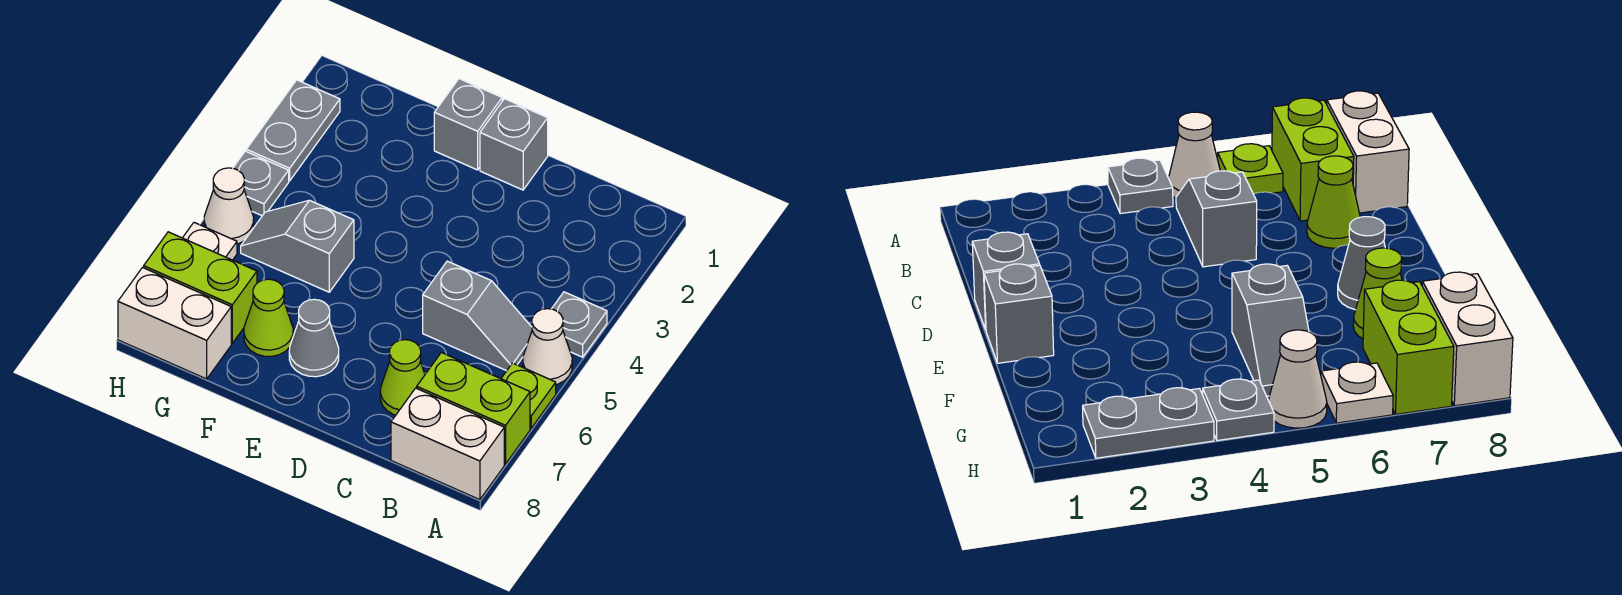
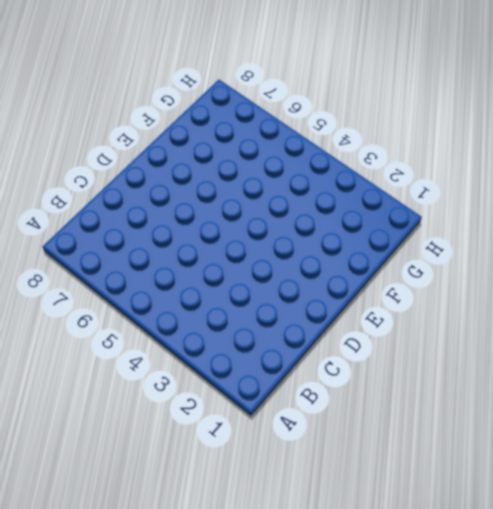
none -> grey plate A4 level 1
none -> white cone A5 level 1
none -> lime plate A6 level 1

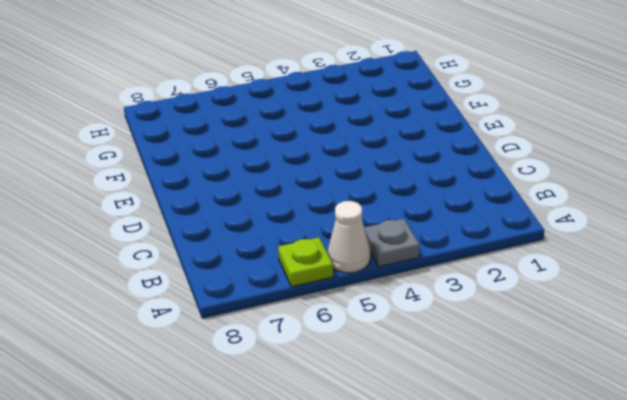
none -> lime brick A7:B7 level 1
none -> white brick A8:B8 level 1
none -> grey slope B5:C5 level 1 top C

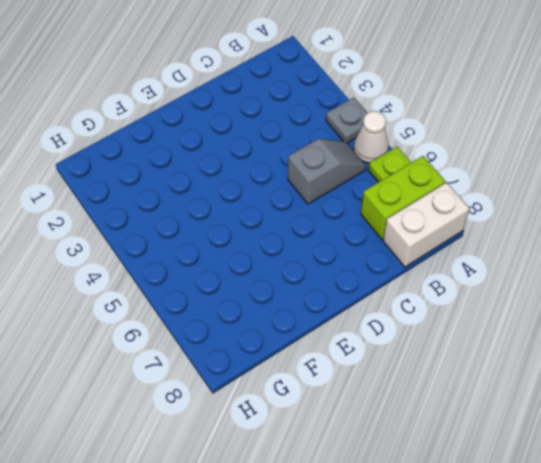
none -> lime cone C7 level 1
none -> grey brick D1 level 1
none -> grey brick E1 level 1

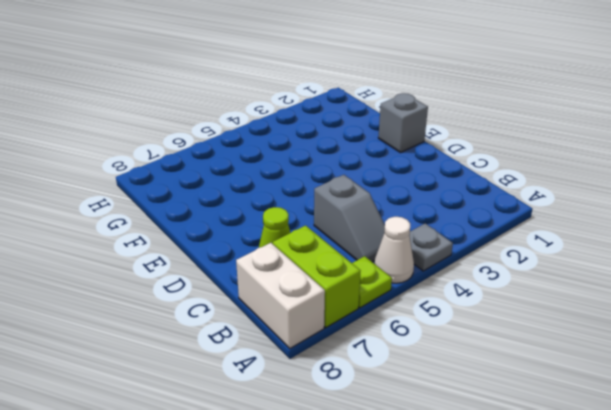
none -> grey brick D1 level 1
none -> grey cone E7 level 1
none -> grey slope F5:G5 level 1 top F

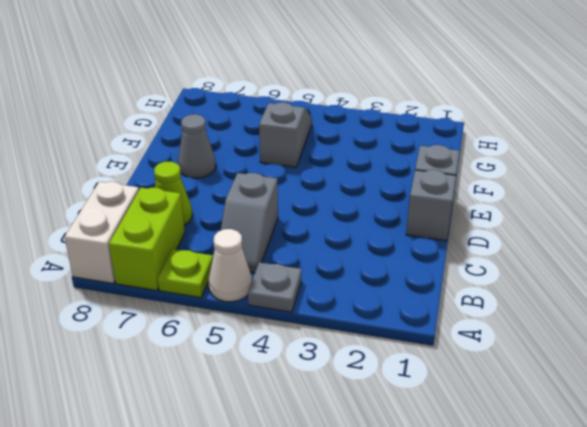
none -> lime cone F7 level 1
none -> lime brick G7:H7 level 1
none -> white brick G8:H8 level 1

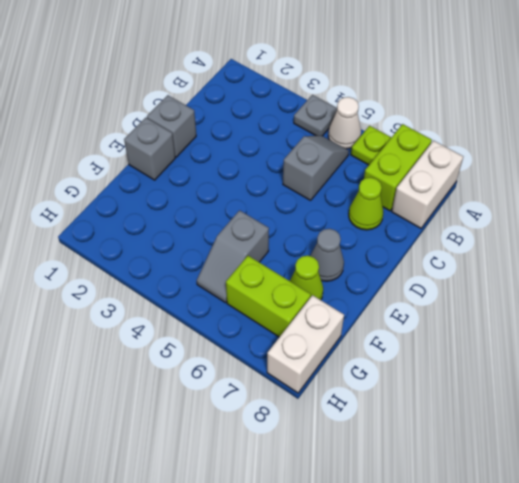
lime brick G6:G7 level 1 -> lime brick G7:H7 level 1
none -> grey plate H2:H3 level 1
none -> grey plate H4 level 1
none -> white cone H5 level 1

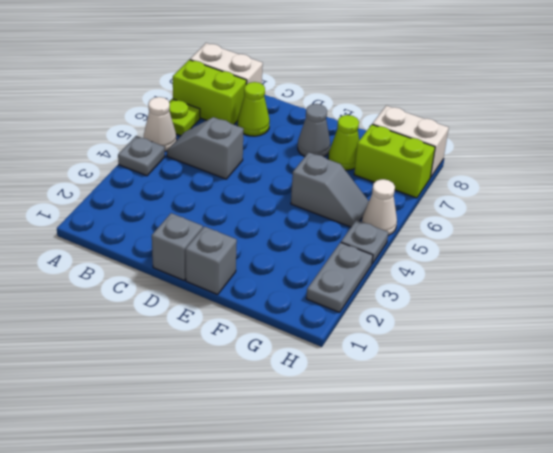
none -> white plate H6 level 1

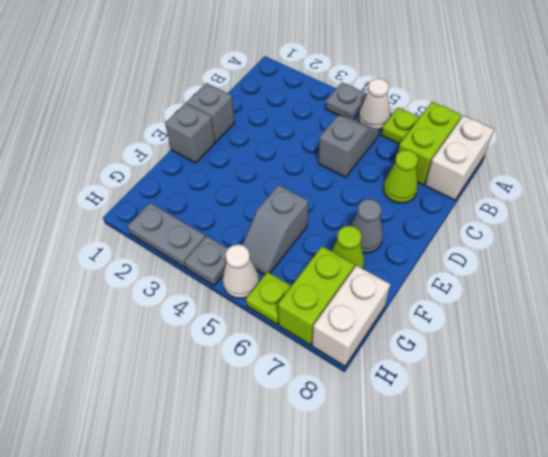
lime plate H6 level 1 -> white plate H6 level 1

